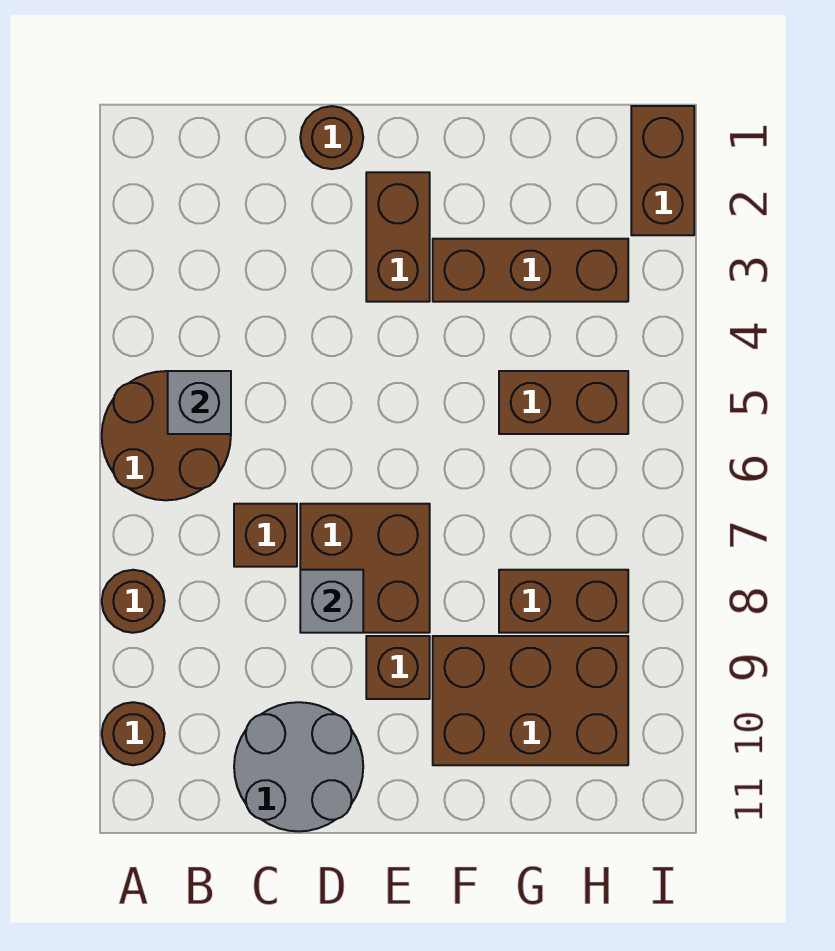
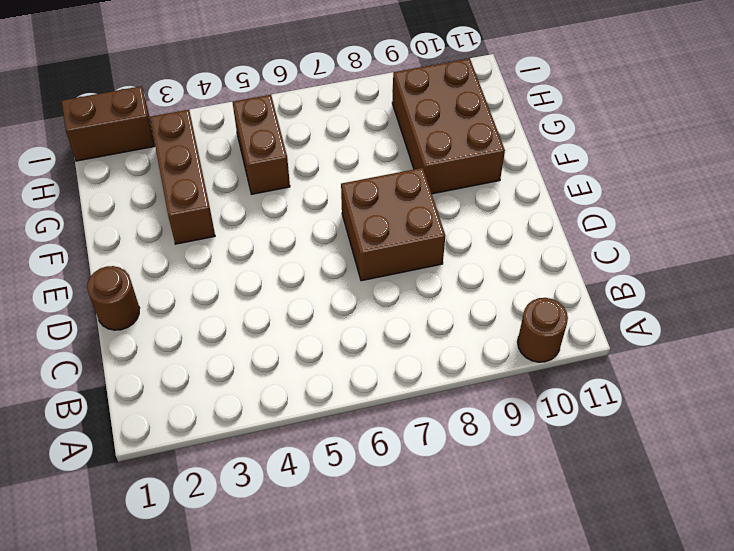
none -> brown round brick A5:B6 level 1
none -> brown round brick A8 level 1
none -> brown brick C7 level 1

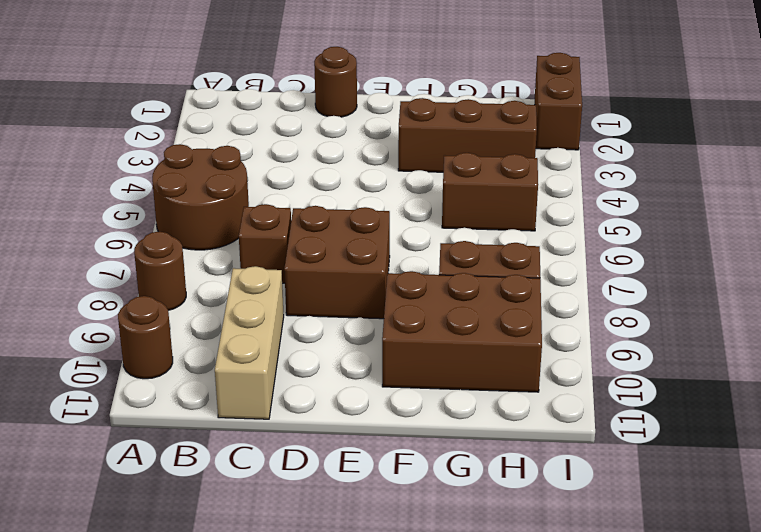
tan brick C9:C11 level 1 -> grey round brick C10:D11 level 1
none -> brown brick E2:E3 level 1
none -> brown brick E9 level 1
none -> grey brick B5 level 2

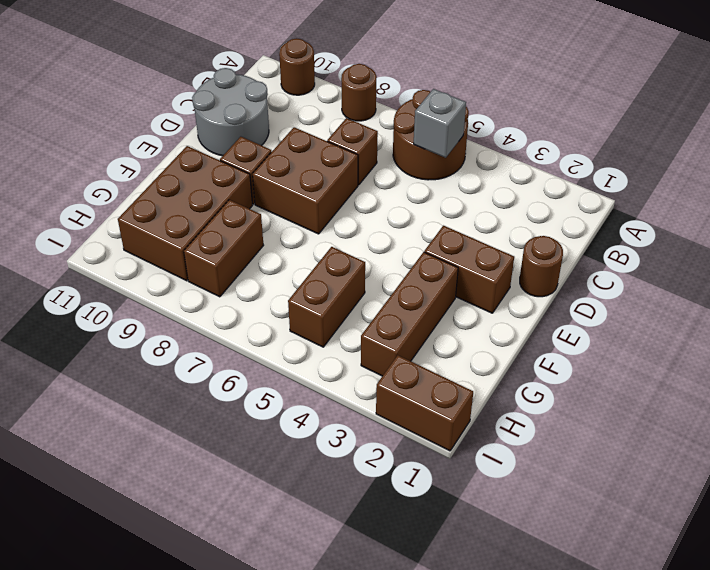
none -> grey brick D8 level 2

